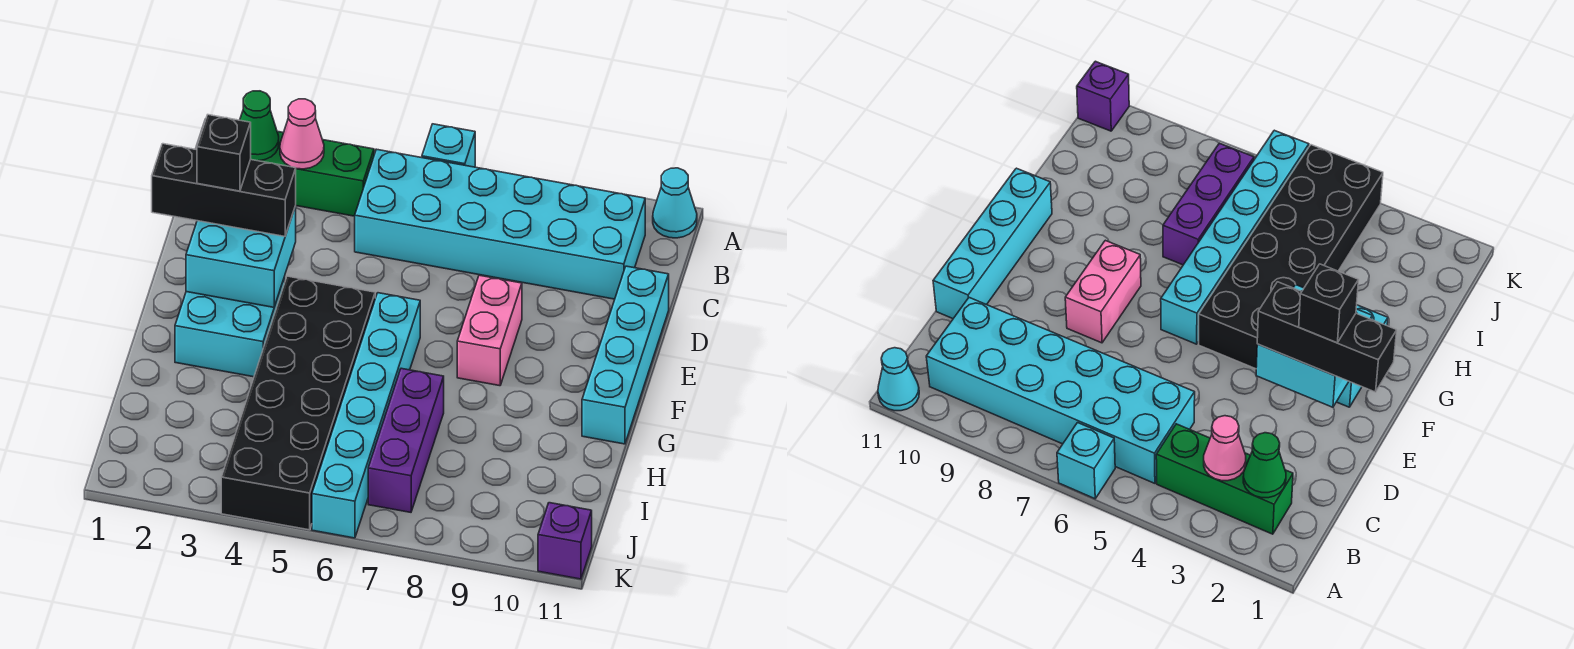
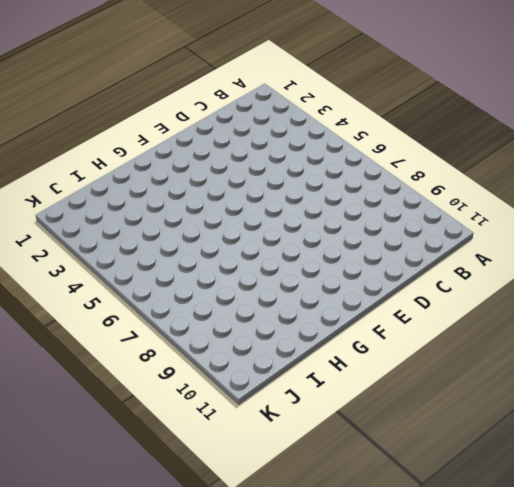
none -> cyan brick A6 level 1
none -> cyan cone A11 level 1
none -> green brick B2:B4 level 1

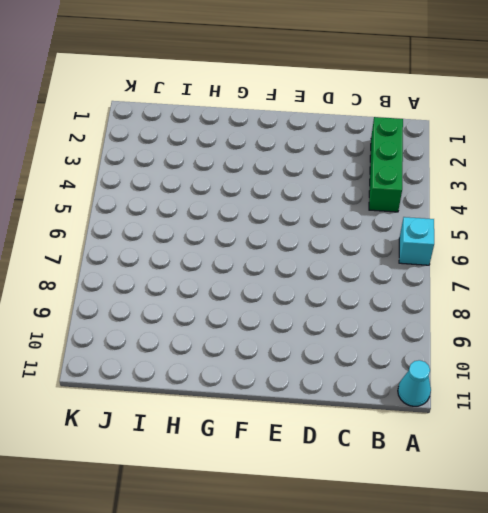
none -> cyan brick B5:C10 level 1
none -> cyan brick D11:G11 level 1
none -> pink brick E8:F8 level 1

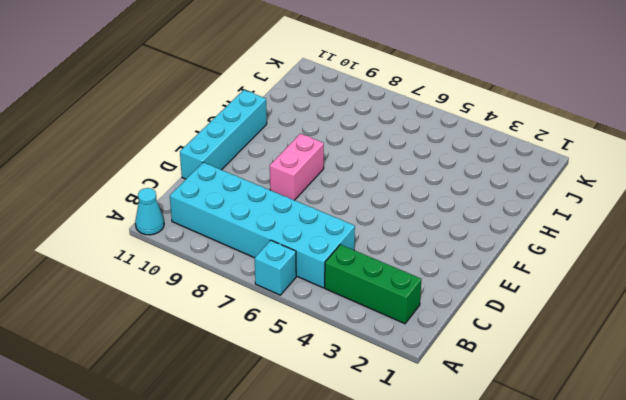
none -> cyan brick F2:G3 level 1
none -> black brick F4:K5 level 1
none -> cyan brick F6:K6 level 1

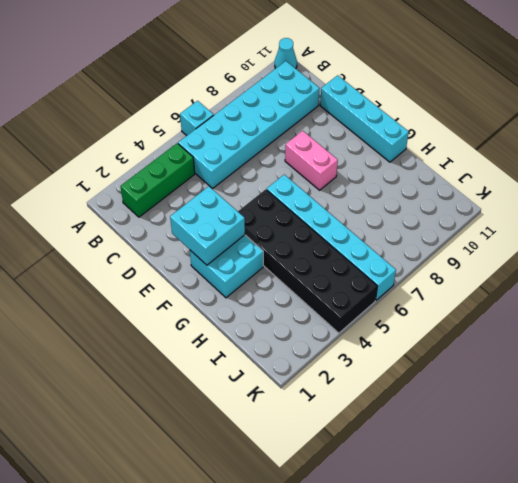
none -> purple brick H7:J7 level 1
none -> purple brick K11 level 1
none -> green cone B2 level 2

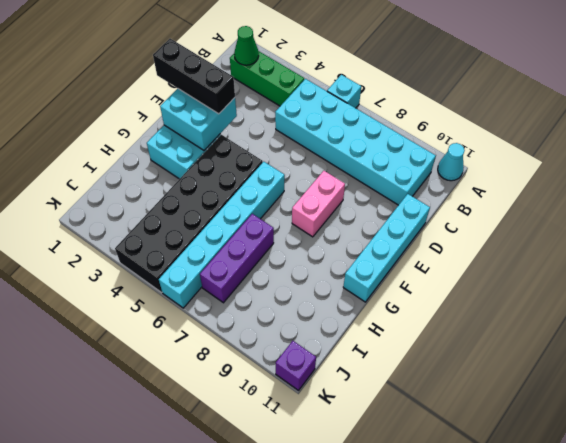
none -> pink cone B3 level 2
none -> black brick E2 level 4

